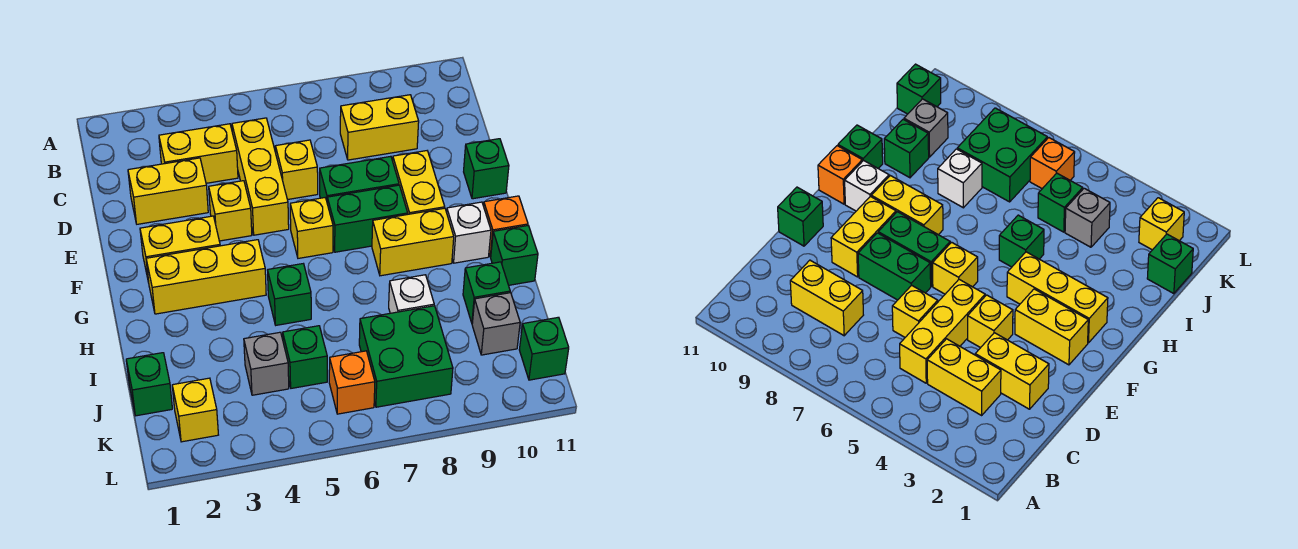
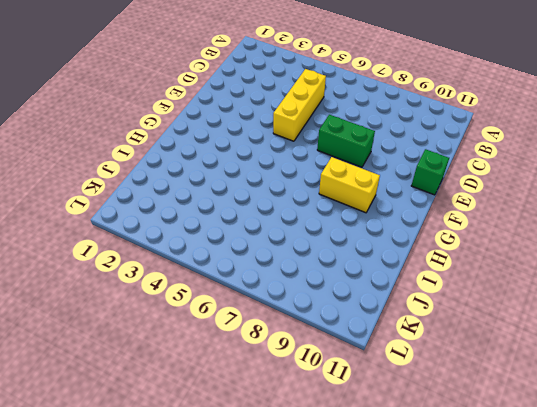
none -> yellow brick C3:C4 level 1
none -> yellow brick C8:C9 level 1
none -> yellow brick D2:D3 level 1

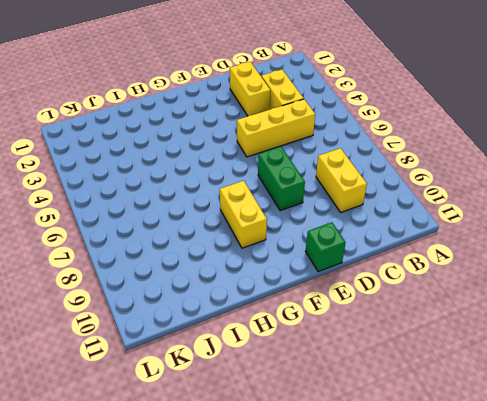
none -> yellow brick D6 level 1
none -> yellow brick E4 level 1
none -> yellow brick E9:F9 level 1

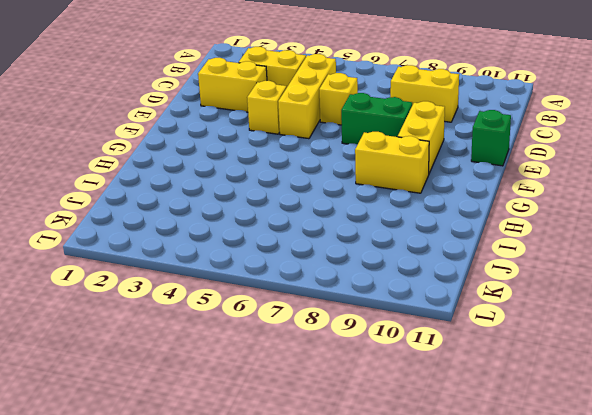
none -> yellow brick F2:F3 level 1
none -> yellow brick F6 level 1
none -> green brick F7:F8 level 1

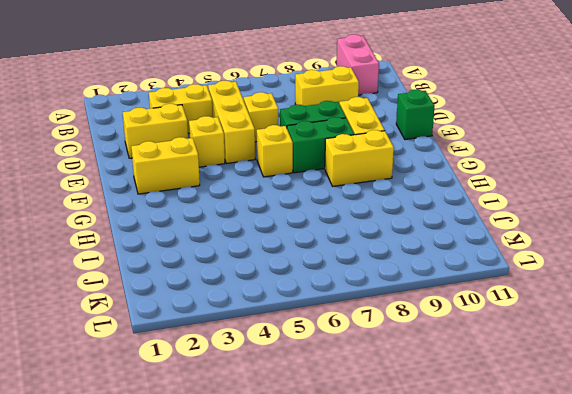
pink brick A10:B10 level 1 -> none
none -> yellow brick G2:G4 level 1
none -> white brick G10 level 1
none -> orange brick G11 level 1

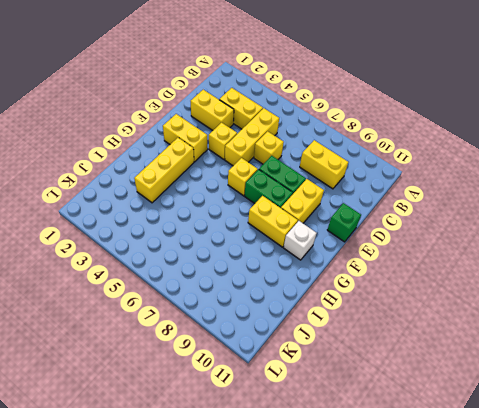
yellow brick G3:I3 level 1 -> yellow brick G2:G4 level 1
none -> orange brick G11 level 1
none -> green brick H5 level 1
none -> green brick H11 level 1

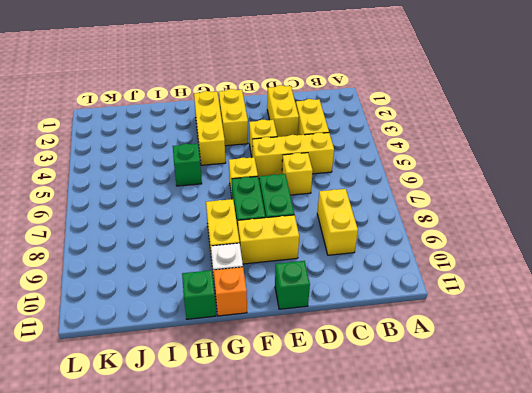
none -> white brick I8 level 1
none -> green brick I10 level 1
none -> green brick J1 level 1

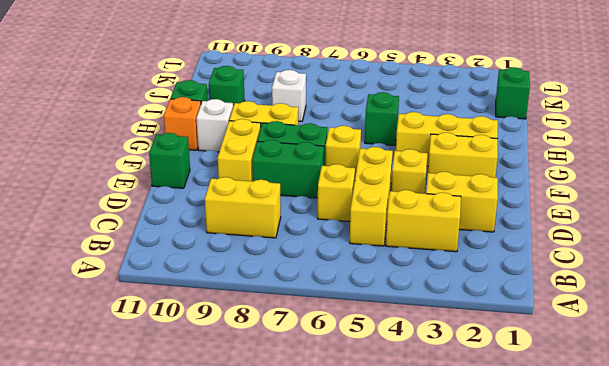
none -> grey brick J4 level 1
none -> green brick J5 level 1
none -> green brick J7:K8 level 1

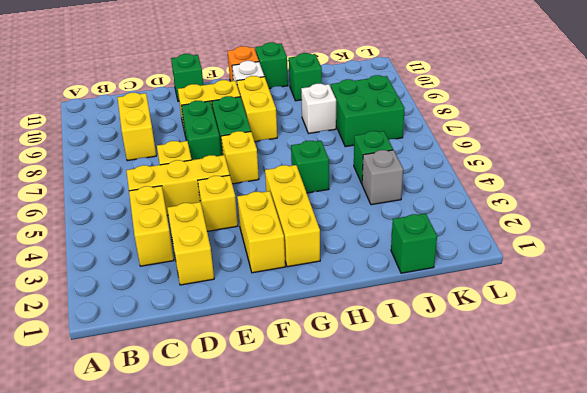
none -> grey brick J10 level 1
none -> yellow brick K2 level 1
none -> orange brick K6 level 1

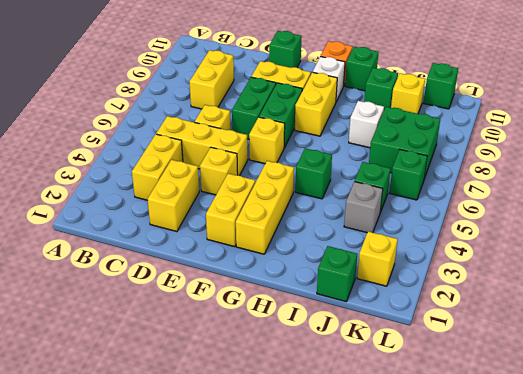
yellow brick J10 level 1 -> grey brick J10 level 1
green brick K6 level 1 -> orange brick K6 level 1

